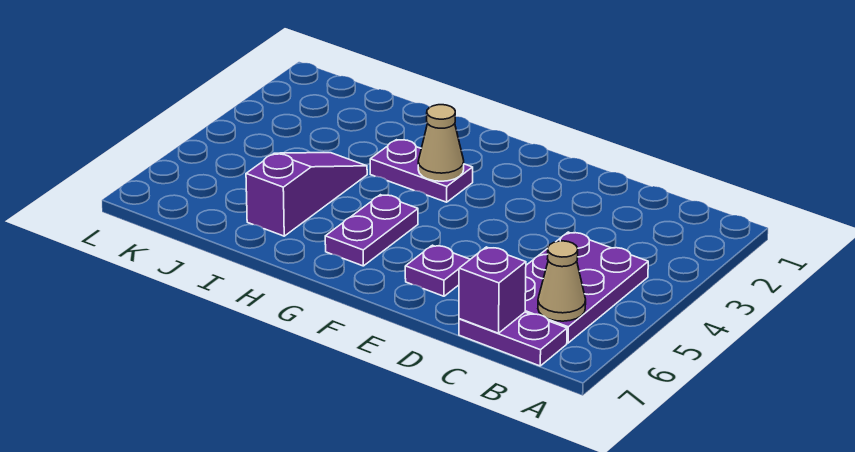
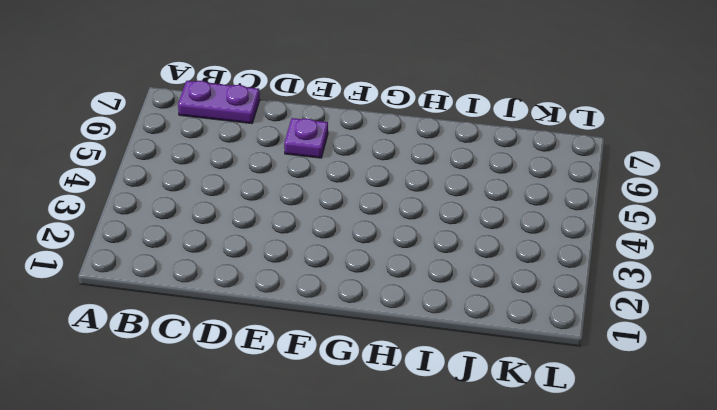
none -> purple plate B4:C6 level 1
none -> purple plate G3:H3 level 1

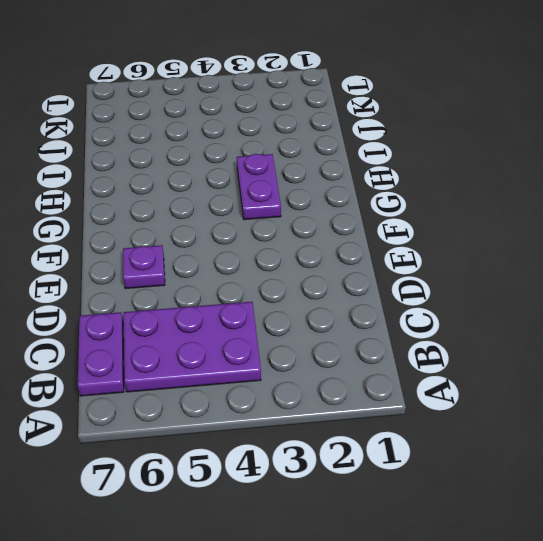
none -> purple plate G5:G6 level 1
none -> purple slope I4:I6 level 1 top 6

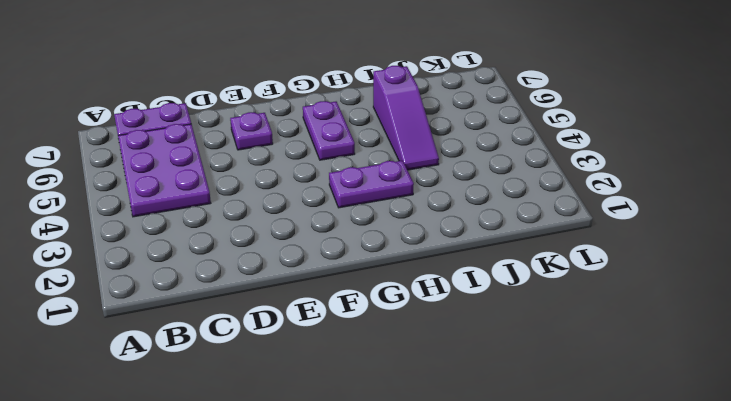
none -> tan cone B6 level 2
none -> purple brick C7 level 2

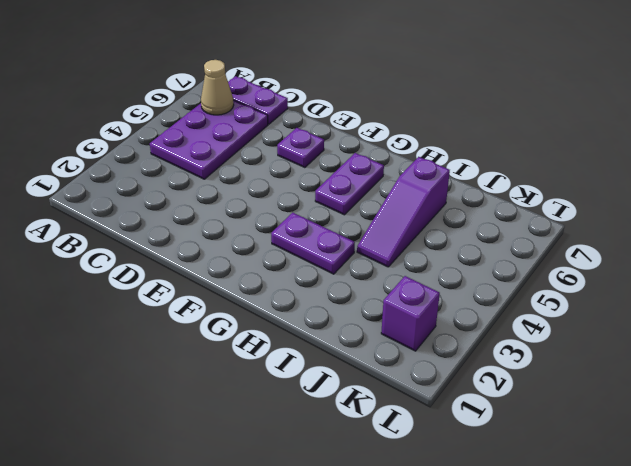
purple brick K2 level 1 -> purple brick C7 level 2
none -> tan cone G3 level 2

